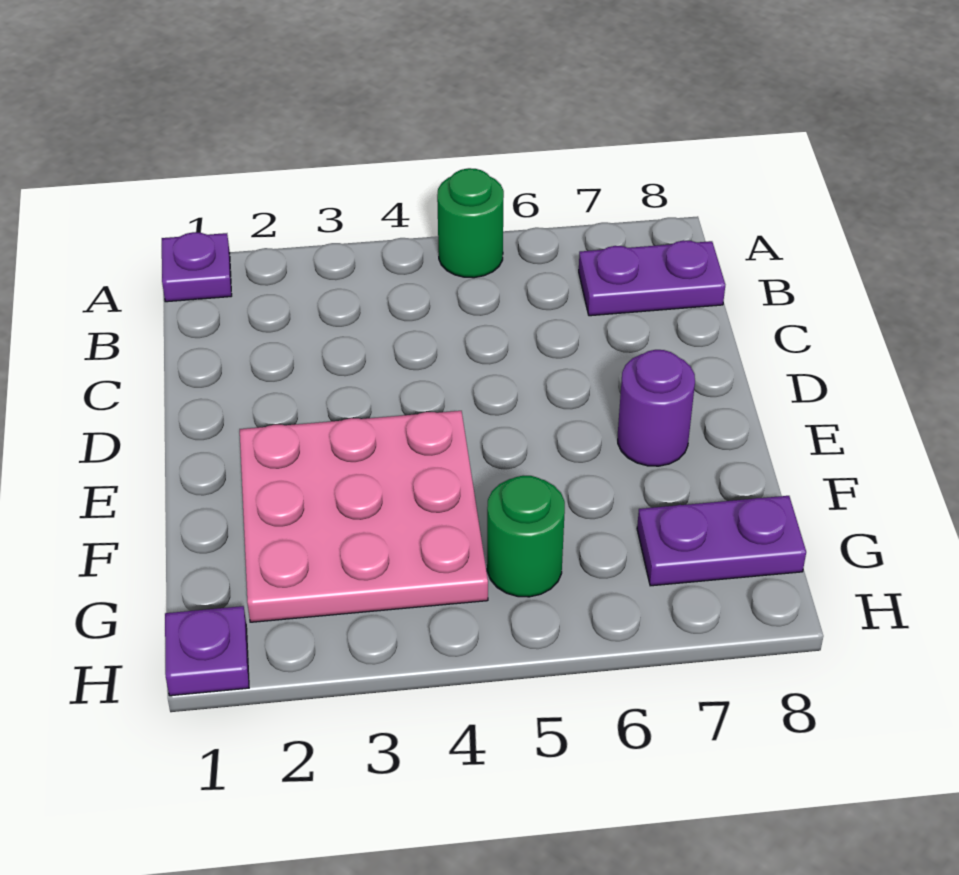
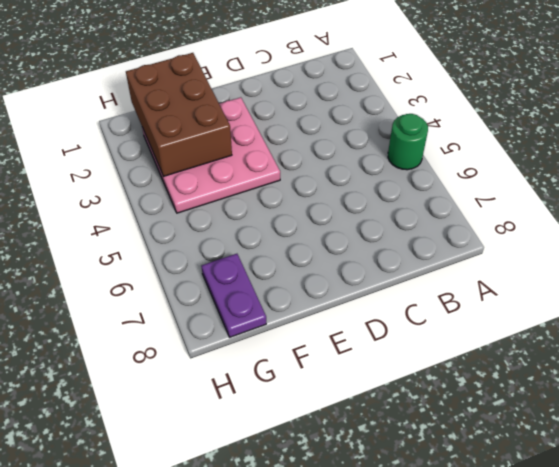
brown brick F1:G3 level 2 -> none
none -> purple plate A1 level 1
none -> purple plate B7:B8 level 1

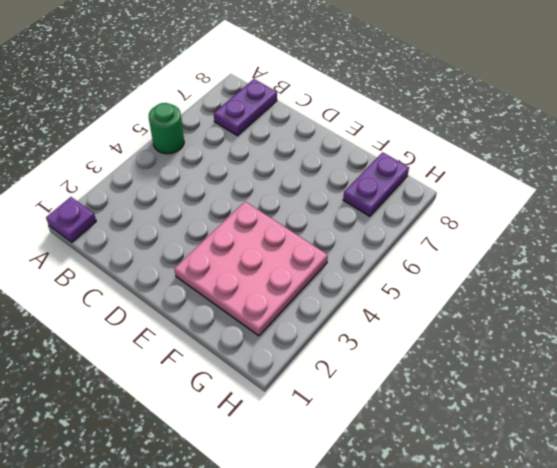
none -> purple round brick E7 level 1
none -> green round brick G5 level 1

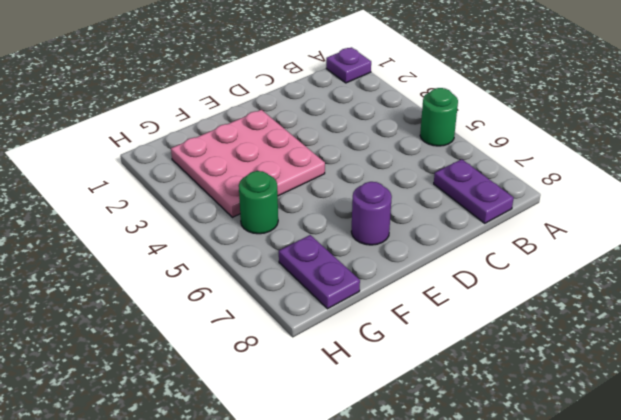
none -> purple plate H1 level 1

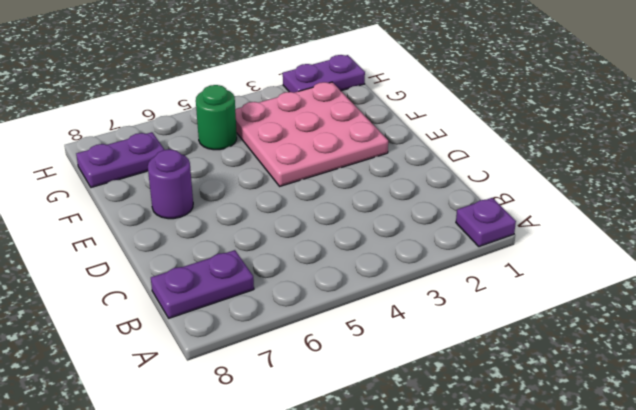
purple plate H1:H2 level 1 -> purple plate H1 level 1
none -> green round brick A5 level 1

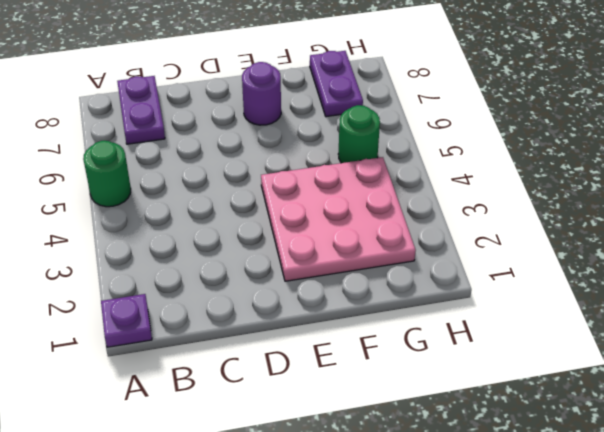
none -> purple plate H1 level 1

